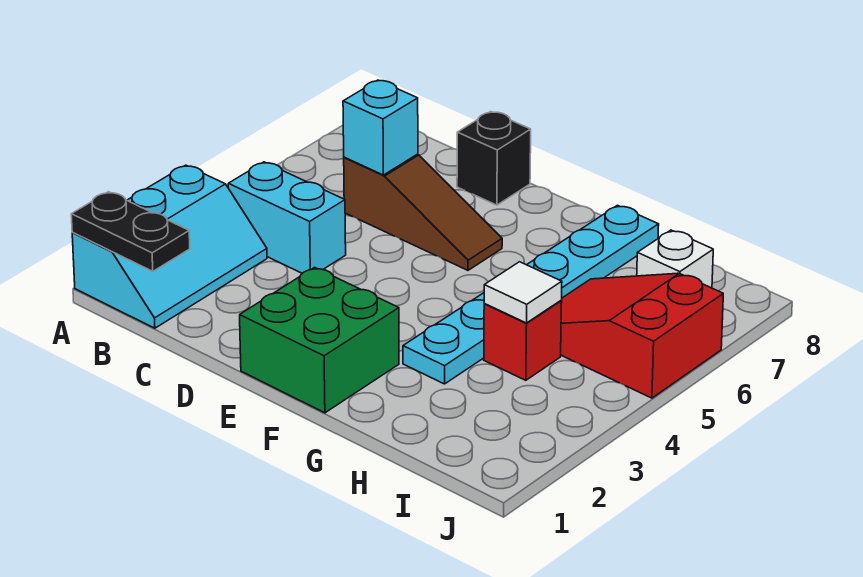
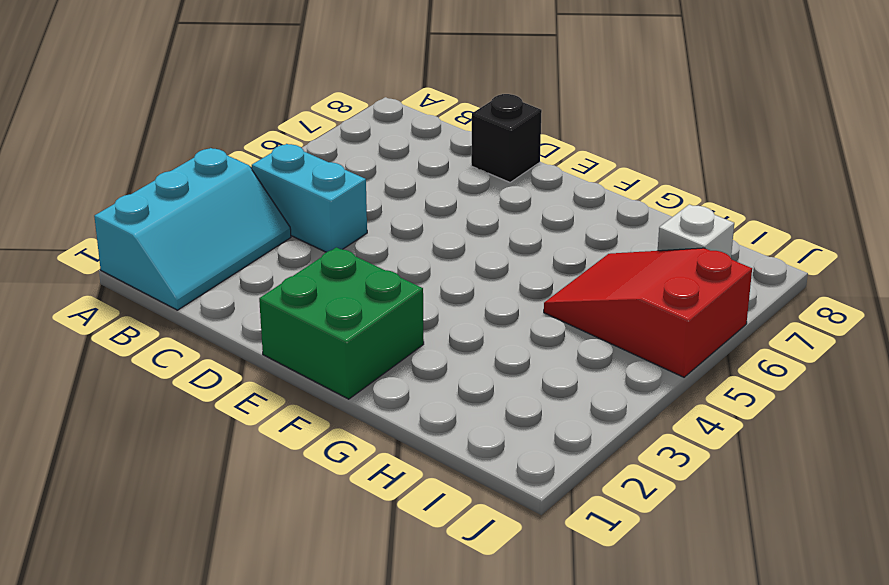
none -> brown slope C6:E6 level 1 top C
none -> cyan plate G3:G8 level 1
none -> red brick H4 level 1

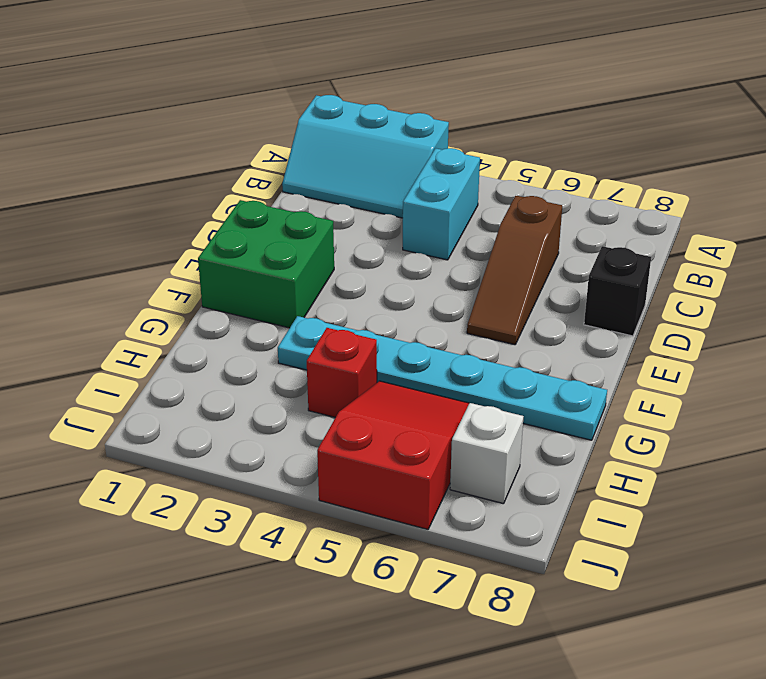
none -> black plate A1:B1 level 2
none -> cyan brick C6 level 2
none -> white tile H4 level 2

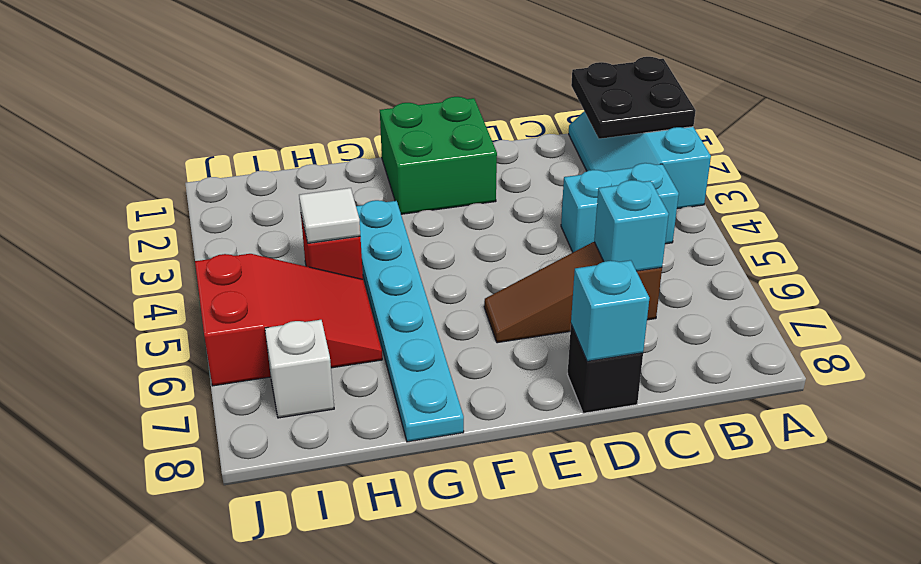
black plate A1:B2 level 2 -> black plate A1:B1 level 2
cyan brick D8 level 2 -> none

